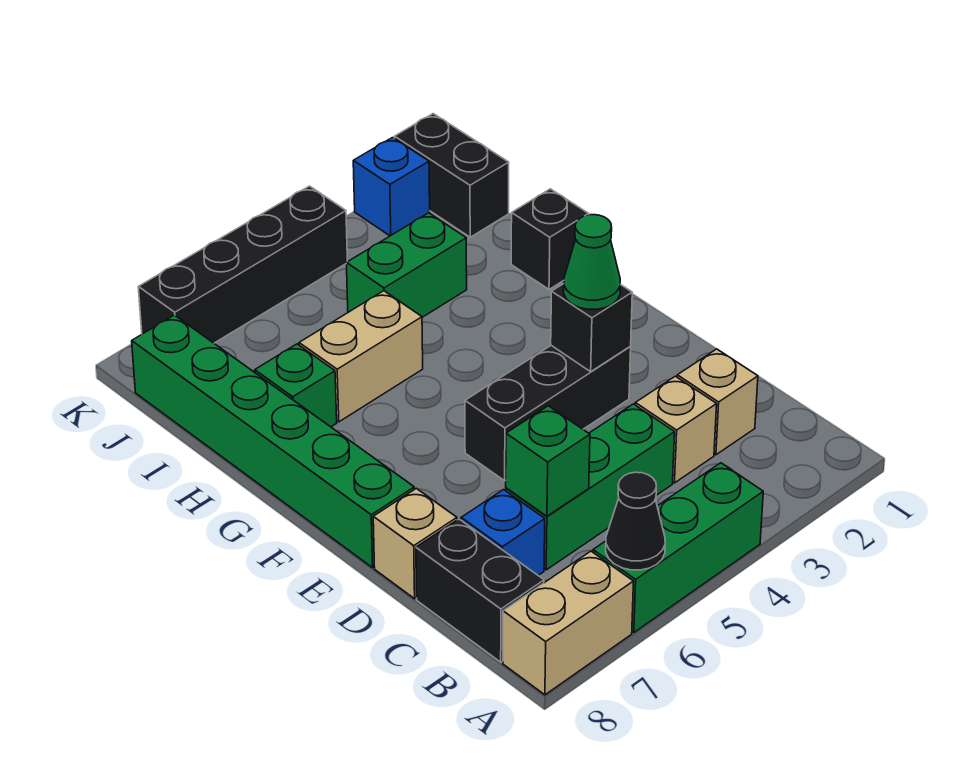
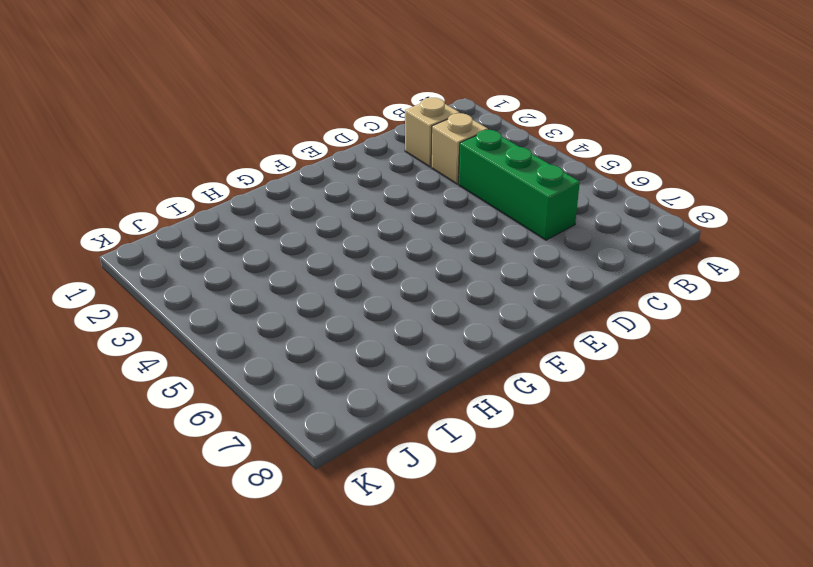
none -> green brick A4:A6 level 1
none -> tan brick A7:A8 level 1
none -> black brick B8:C8 level 1

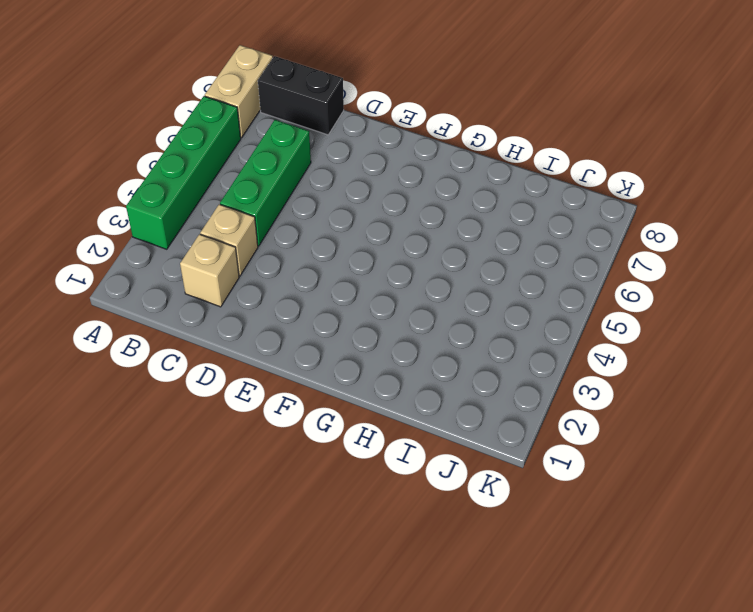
green brick A3:A6 level 1 -> green brick A4:A6 level 1
none -> blue brick C7 level 1
none -> tan brick D8 level 1
none -> black brick E3:E5 level 1

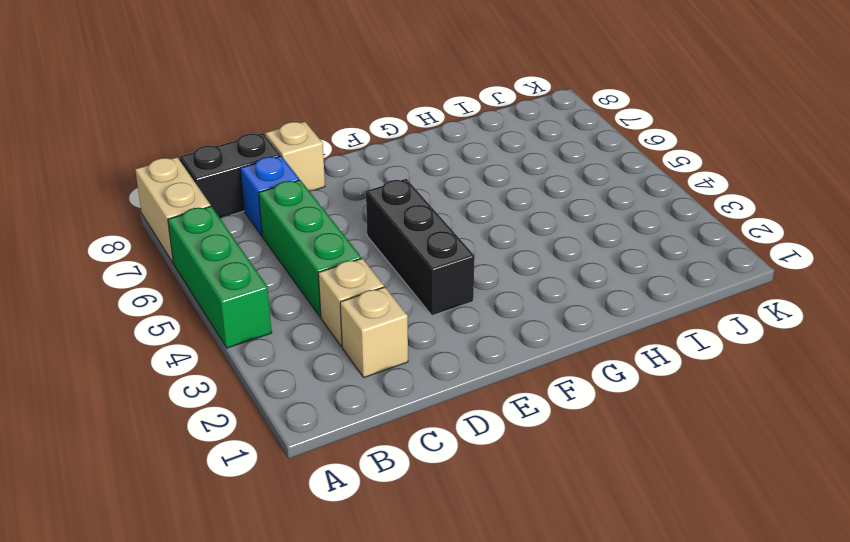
none -> green brick E8:J8 level 1
none -> black brick H1 level 1
none -> tan brick H5:H6 level 1

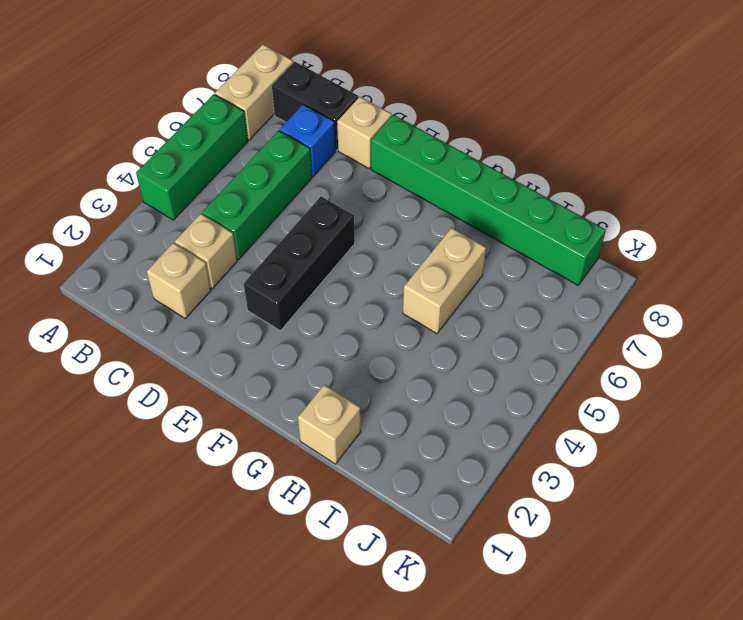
tan brick H1 level 1 -> black brick H1 level 1
none -> green brick H7 level 1
none -> green brick I3:I4 level 1
none -> black brick J1:K1 level 1

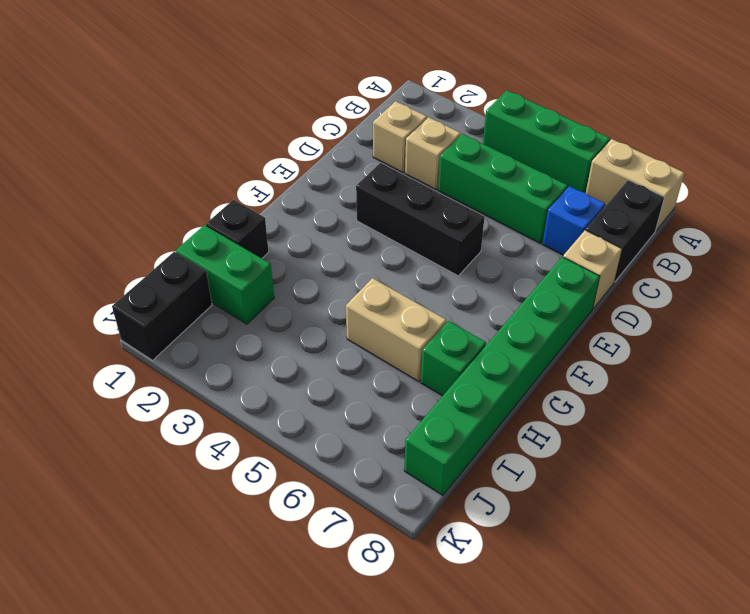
green brick I1:I2 level 1 -> green brick I3:I4 level 1
none -> blue brick K2 level 1
none -> black brick K4:K7 level 1
none -> black cone A6 level 2

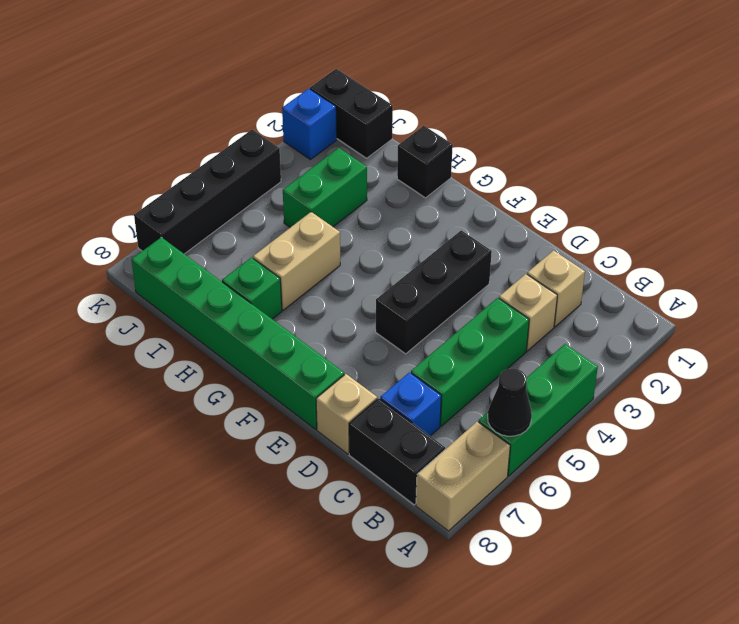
none -> green brick C6 level 2
none -> black brick E3 level 2
none -> green cone E3 level 3

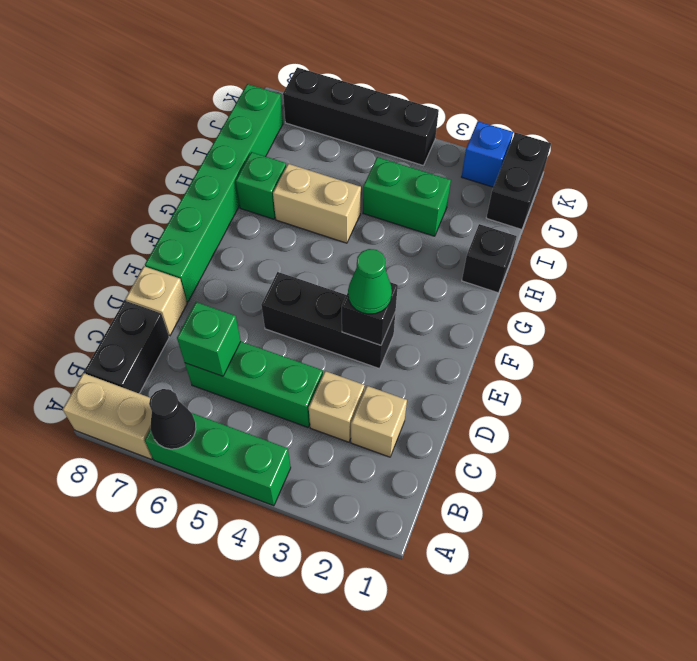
none -> blue brick C7 level 1

